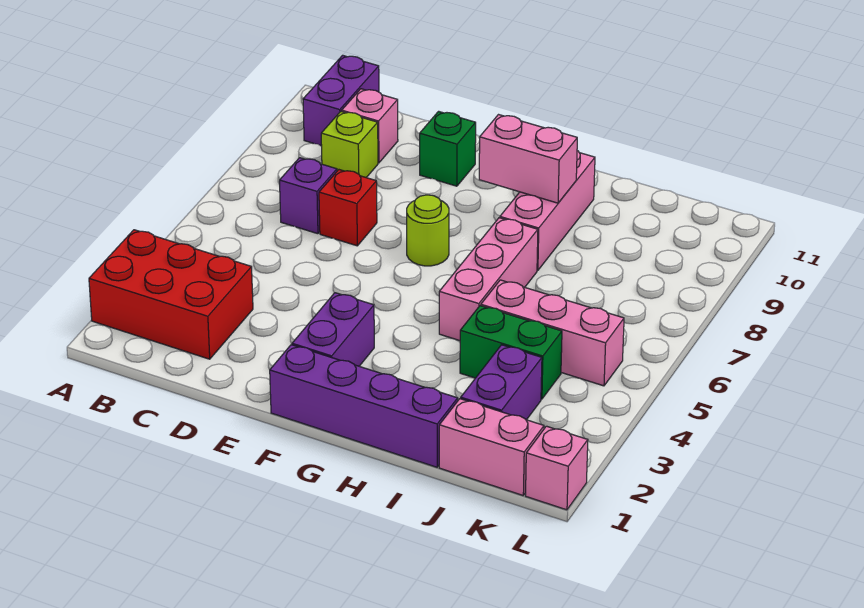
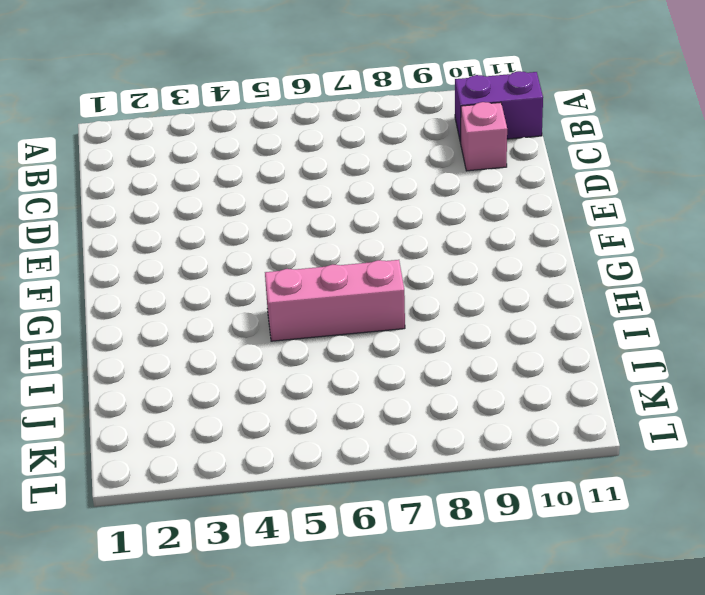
none -> red brick A2:C3 level 1
none -> purple brick C7 level 1
none -> lime brick C9 level 1

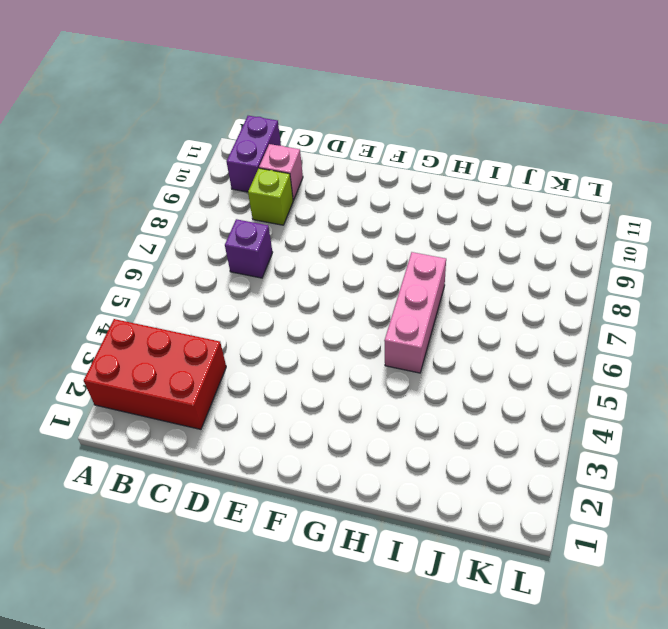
none -> red brick D7 level 1
none -> green brick E10 level 1
none -> purple brick F1:I1 level 1

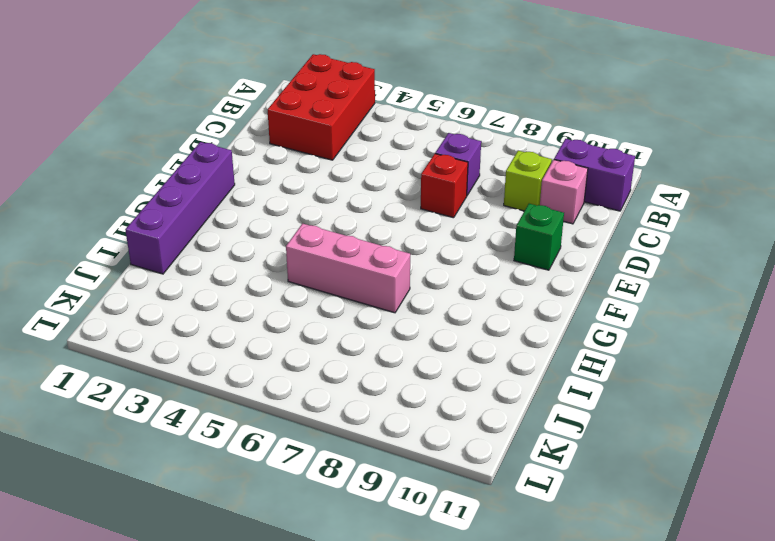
none -> purple brick F2:F3 level 1
none -> lime round brick F7 level 1
none -> pink brick H8:H10 level 1

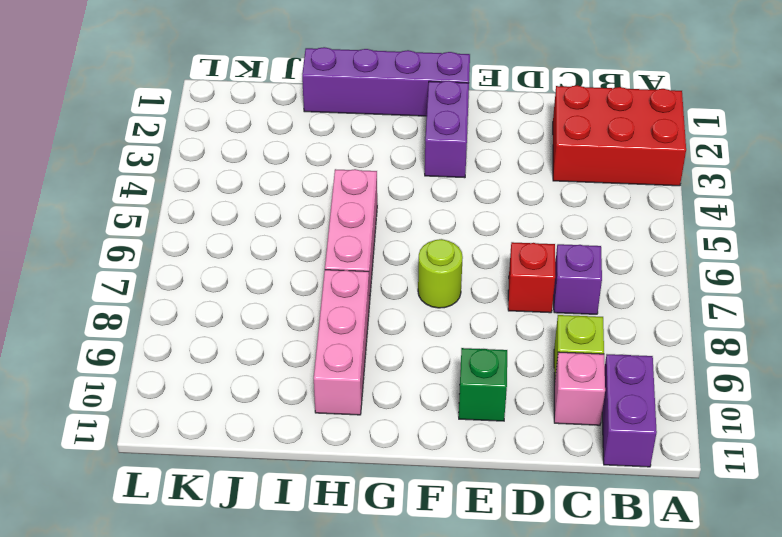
none -> green brick I4:J4 level 1
none -> pink brick I5:K5 level 1
none -> pink brick J1:K1 level 1

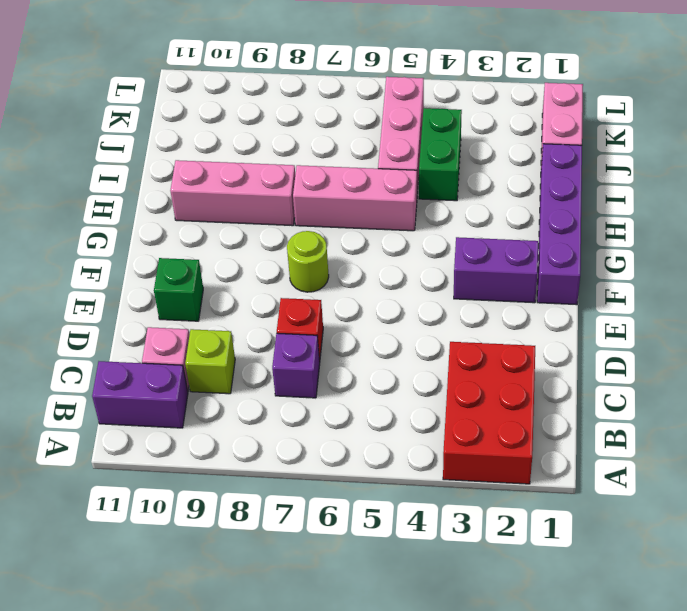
none -> purple brick J2:J3 level 1
none -> pink brick L1 level 1
none -> pink brick G9:H9 level 2

